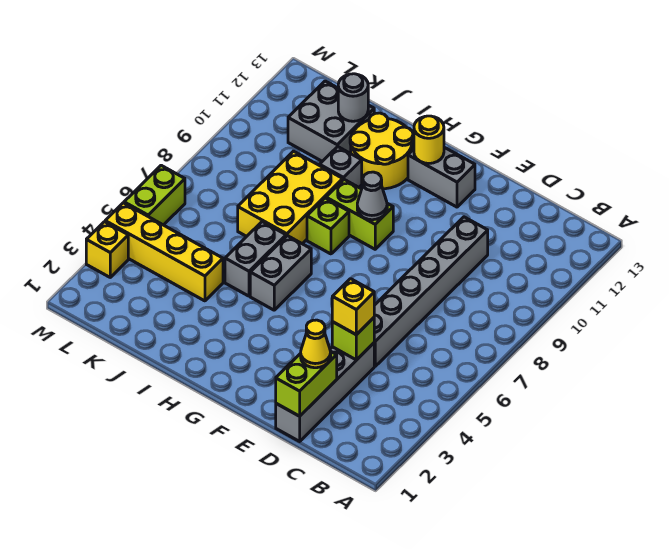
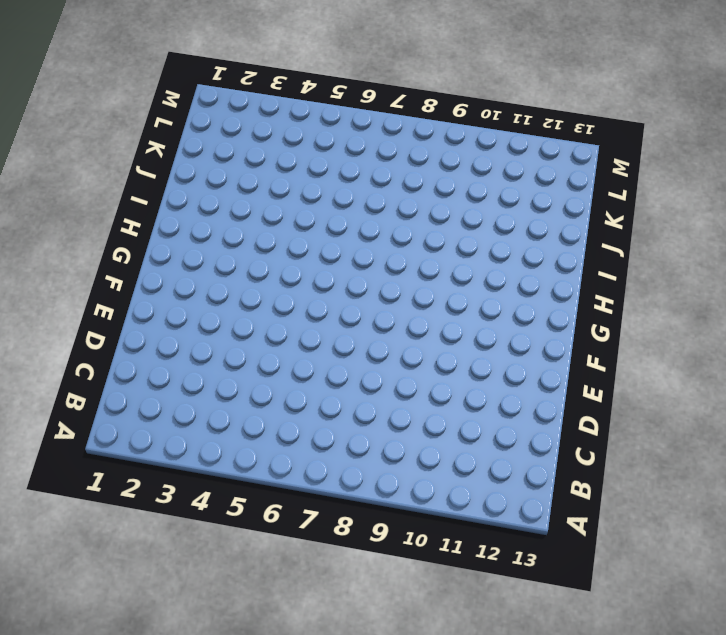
none -> grey brick D1:D4 level 1
none -> grey brick D5:D10 level 1
none -> grey brick F12:G12 level 1

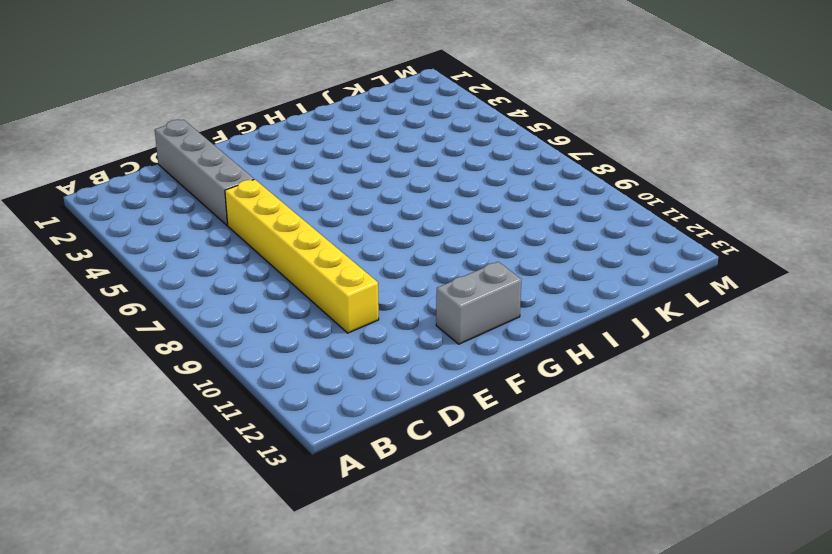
yellow brick D5:D10 level 1 -> grey brick D5:D10 level 1
none -> lime brick G9:H9 level 1
none -> grey brick H5:H6 level 1
none -> lime brick H8 level 1

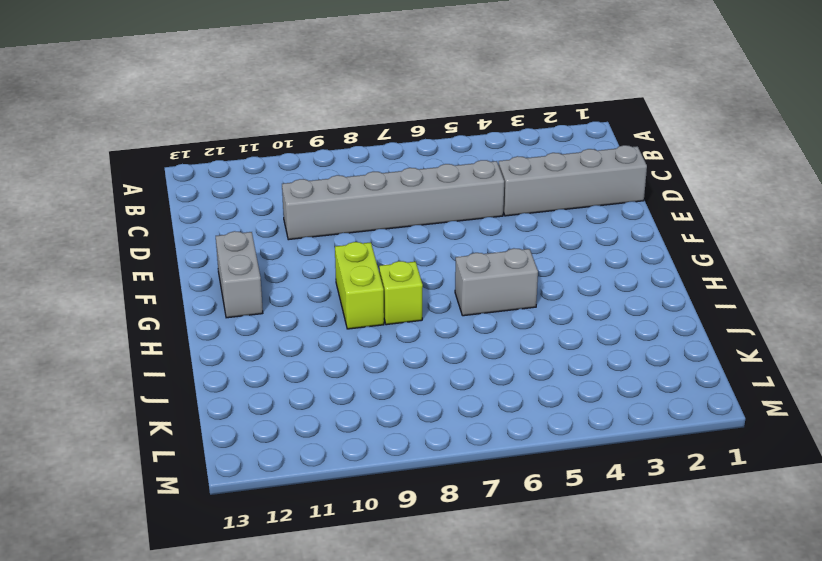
none -> yellow round brick H11:I12 level 1
none -> grey brick I5:I6 level 1
none -> yellow brick I7:J9 level 1

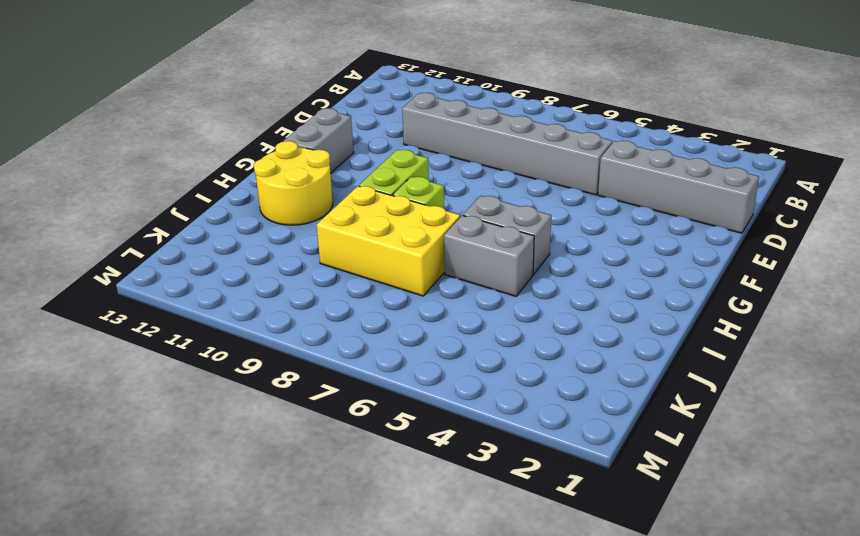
none -> grey brick I10 level 1
none -> yellow brick J4:M4 level 1
none -> grey brick J11:K12 level 1

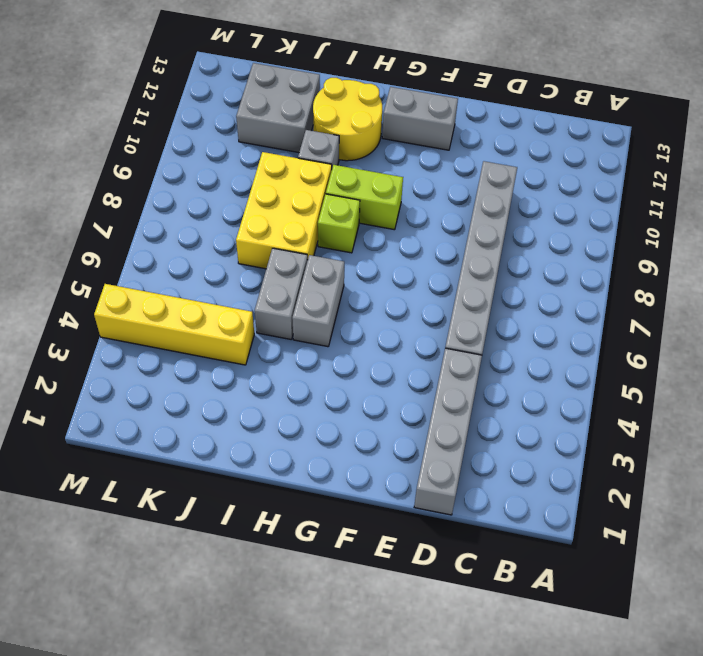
none -> yellow brick M3 level 1
none -> lime brick M5:M6 level 1
none -> lime brick D1:D2 level 2

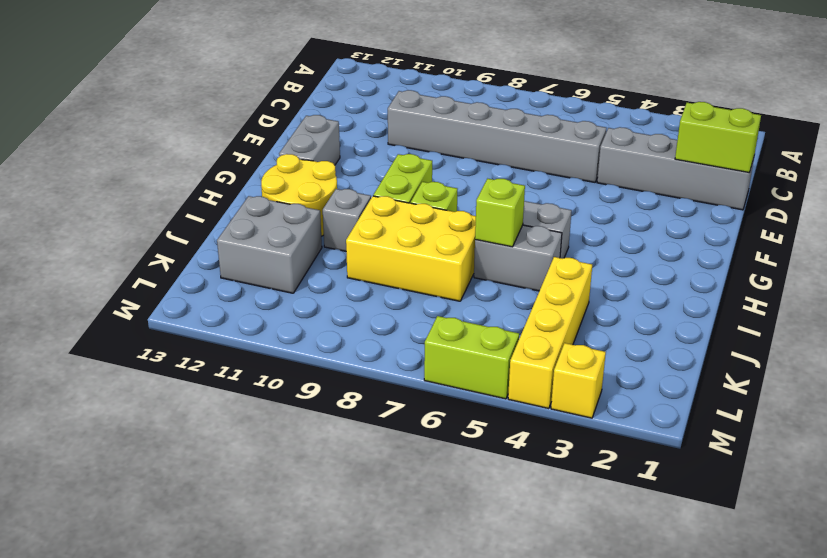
lime brick I6 level 2 -> lime brick D4 level 2
none -> grey cone G9 level 2
none -> yellow round brick G12 level 2
none -> grey round brick J12 level 2

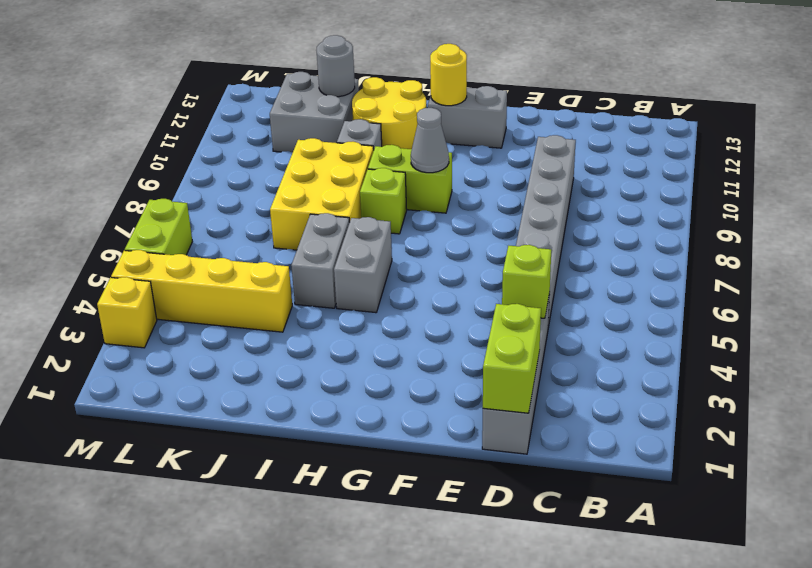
none -> yellow cone D2 level 3
none -> yellow brick D4 level 3

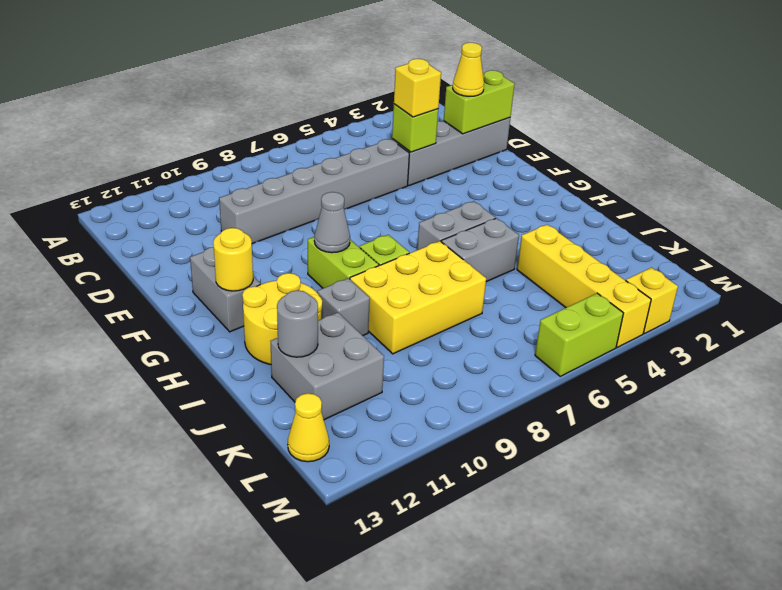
yellow cone L13 level 1 -> none

